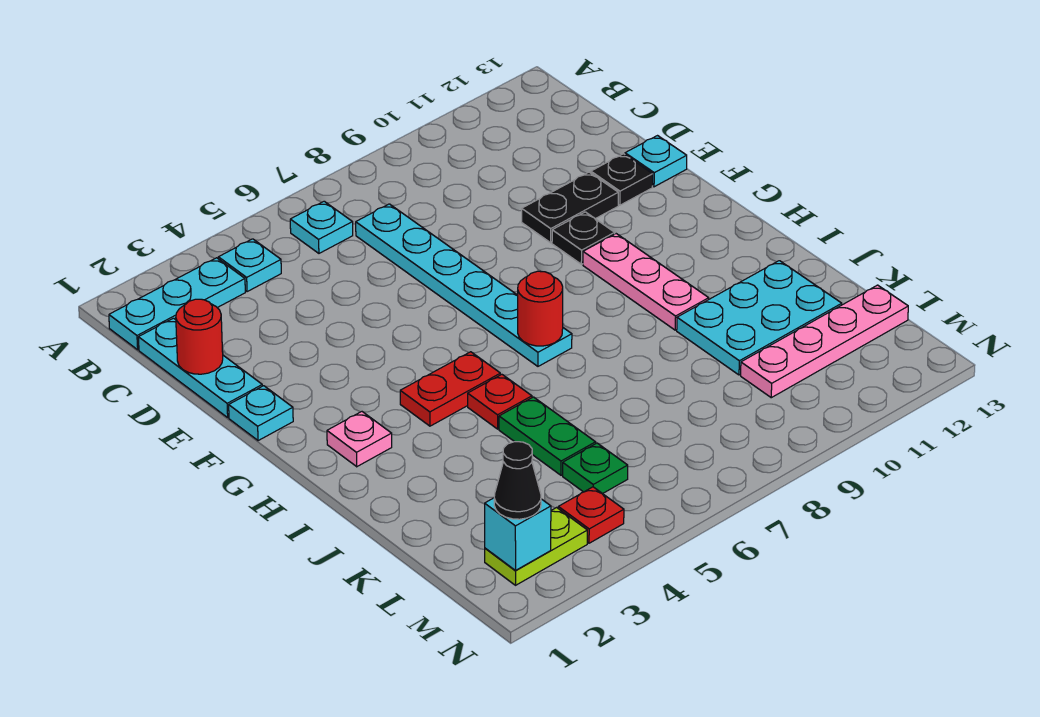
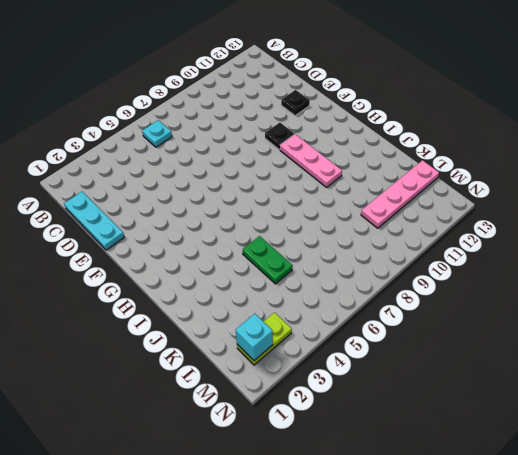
none -> cyan plate B1:B3 level 1
none -> cyan plate B4 level 1
none -> cyan plate C7:H7 level 1

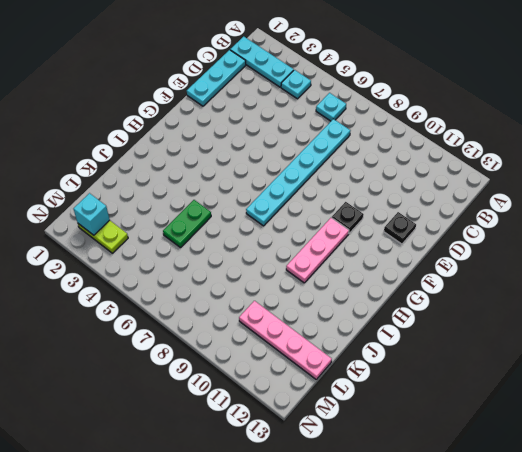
none -> black plate E10:E11 level 1
none -> cyan plate E13 level 1
none -> cyan plate F1 level 1

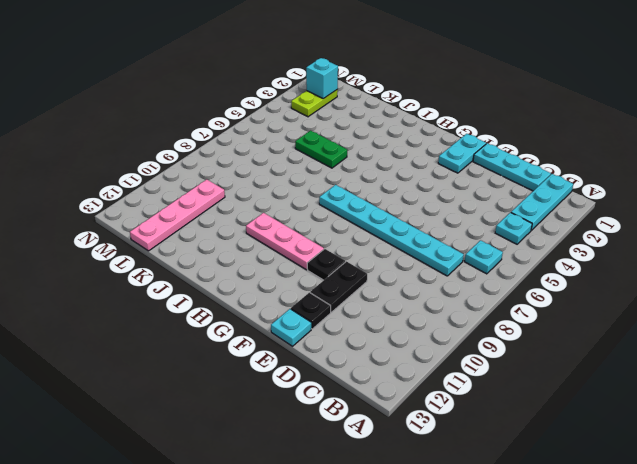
cyan plate F1:F2 level 1 -> cyan plate F1 level 1
none -> pink plate H2 level 1
none -> red plate H4:H5 level 1
none -> red plate I5 level 1

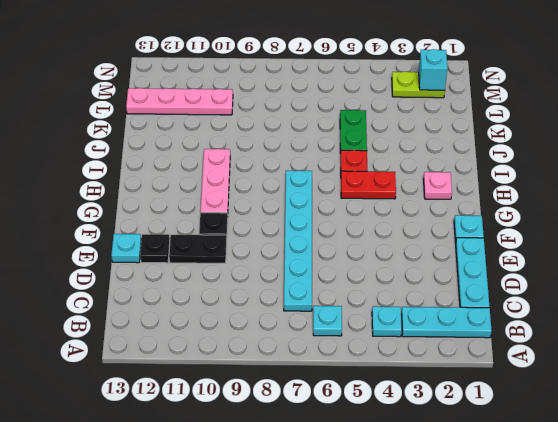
none -> cyan plate J10:K12 level 1
none -> green plate L5 level 1
none -> red plate M4 level 1

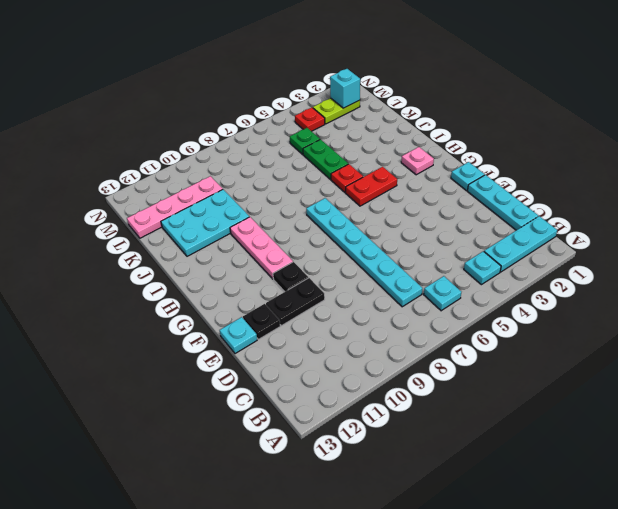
none -> red round brick D1 level 2
none -> red round brick H7 level 2
none -> black cone M2 level 3

